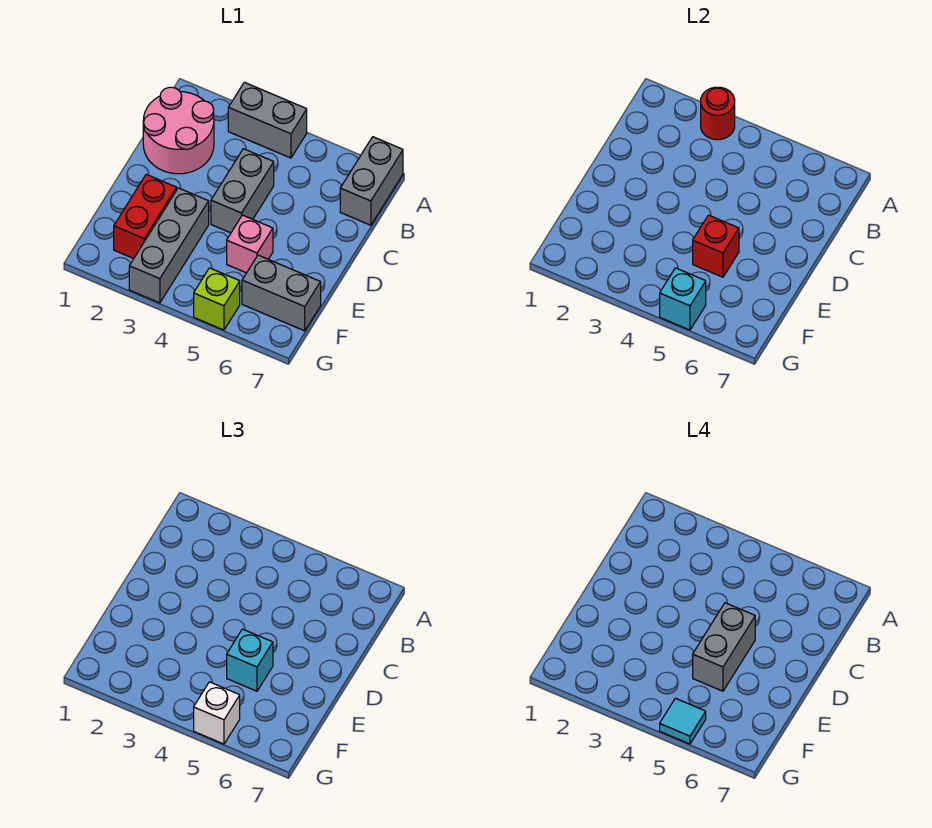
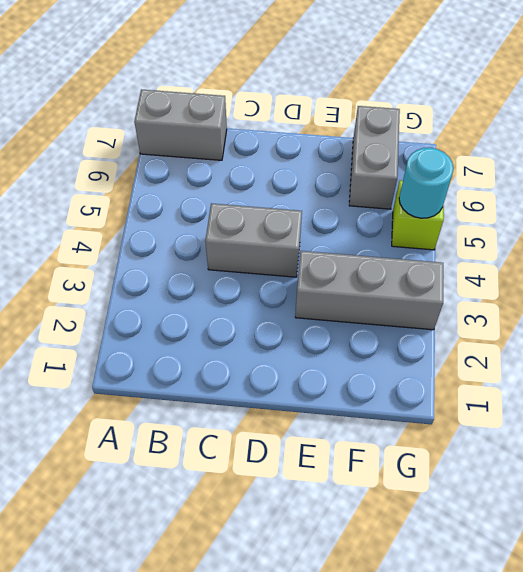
cyan round brick G5 level 2 -> cyan brick G5 level 2
none -> grey brick A3:A4 level 1
none -> pink round brick B1:C2 level 1
none -> red brick E2:F2 level 1

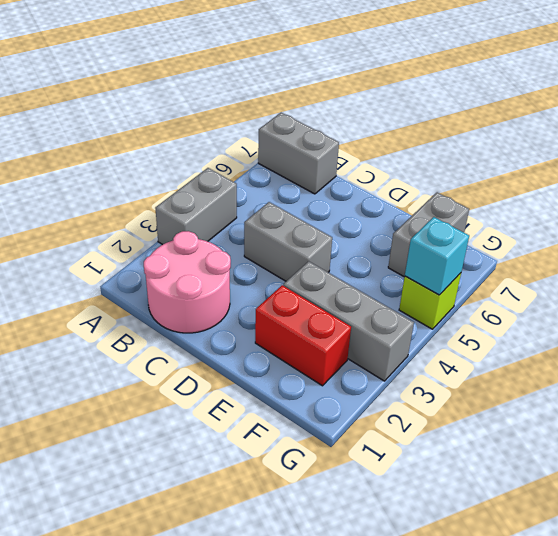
none -> pink brick E5 level 1
none -> red round brick A3 level 2
none -> red brick E5 level 2

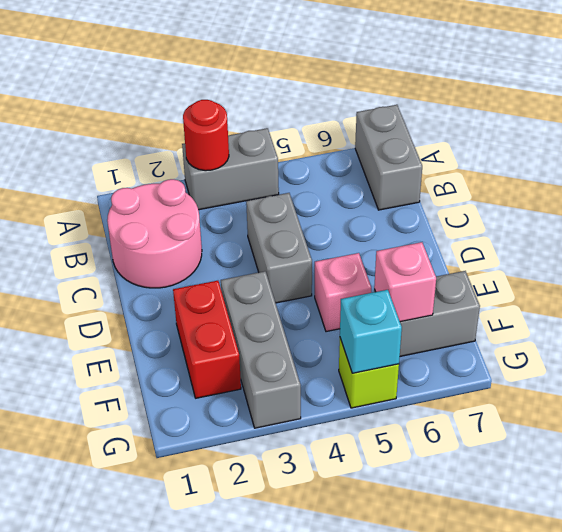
pink brick F6 level 2 -> none
none -> red brick E5 level 2
none -> cyan brick E5 level 3
none -> white brick G5 level 3

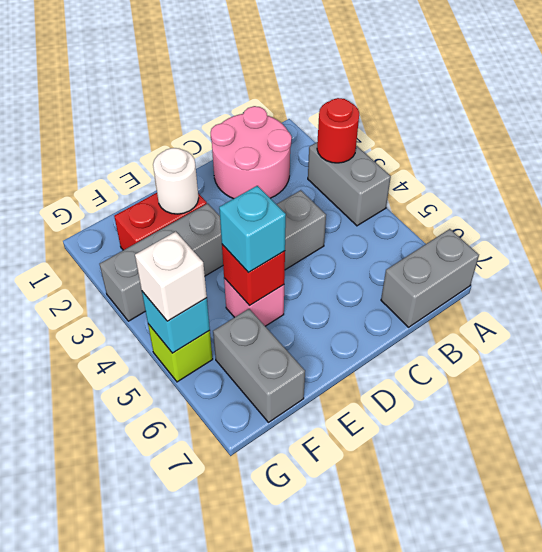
white round brick E2 level 2 -> none
none -> grey brick D5:E5 level 4
none -> cyan tile G5 level 4

